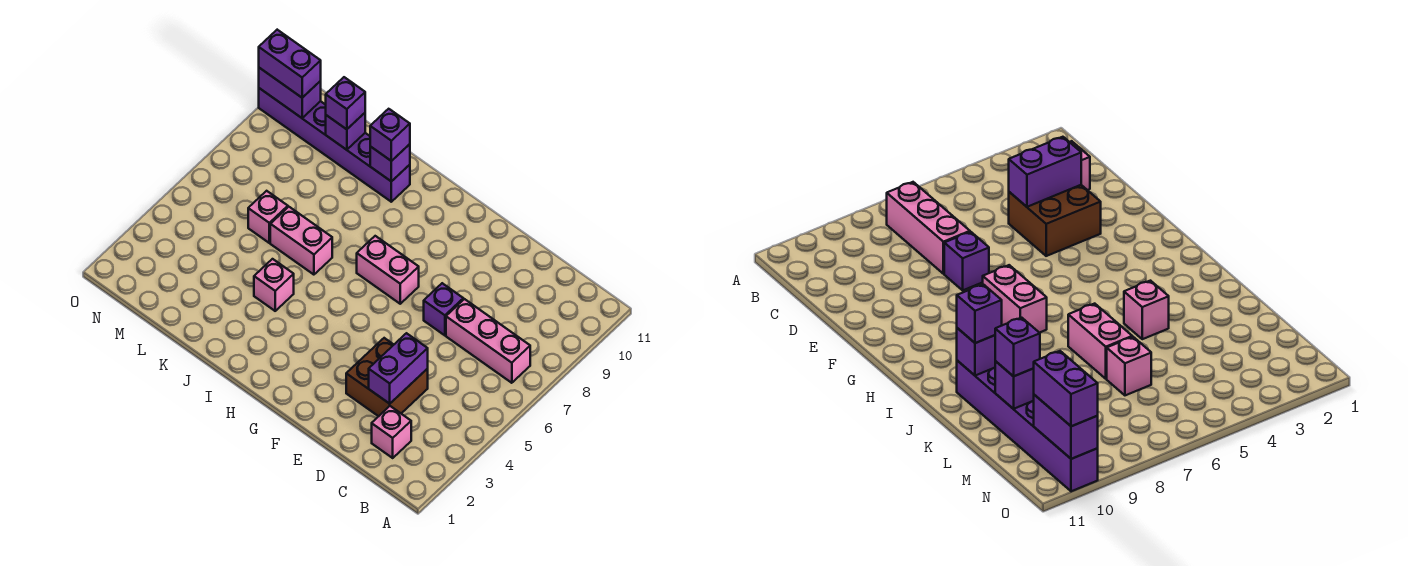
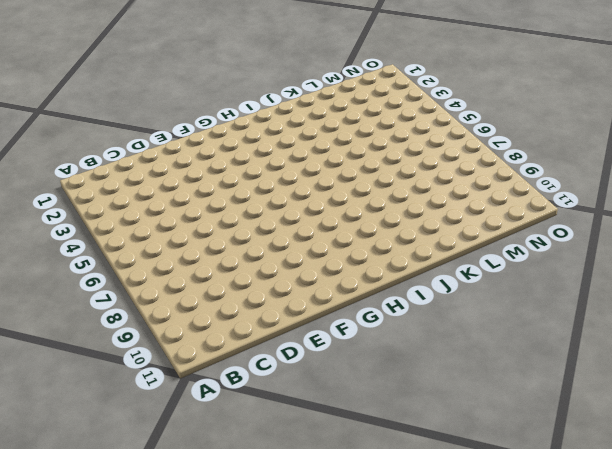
none -> pink brick B7:D7 level 1
none -> pink brick C2 level 1
none -> brown brick D3:E4 level 1

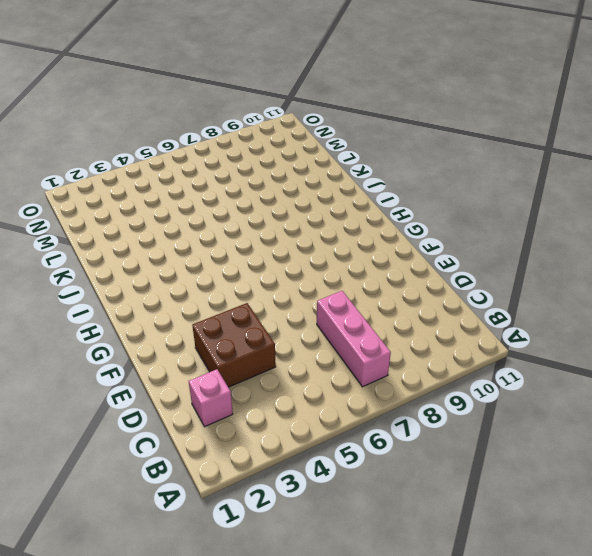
none -> purple brick E7 level 1
none -> pink brick G7:H7 level 1
none -> pink brick J4 level 1

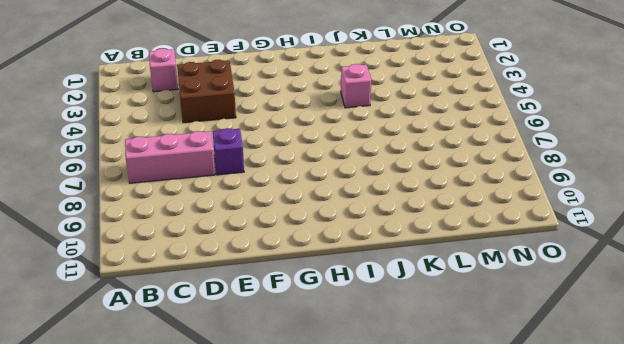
none -> pink brick G7:H7 level 1
none -> pink brick J6:K6 level 1
none -> purple brick J10:O10 level 1

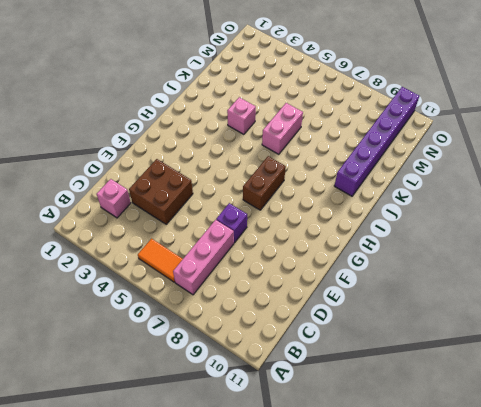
orange tile B5:B6 level 1 -> none
brown brick G7:H7 level 1 -> pink brick G7:H7 level 1
none -> pink brick L6 level 1
none -> purple brick D3:D4 level 2
none -> purple brick J10 level 2

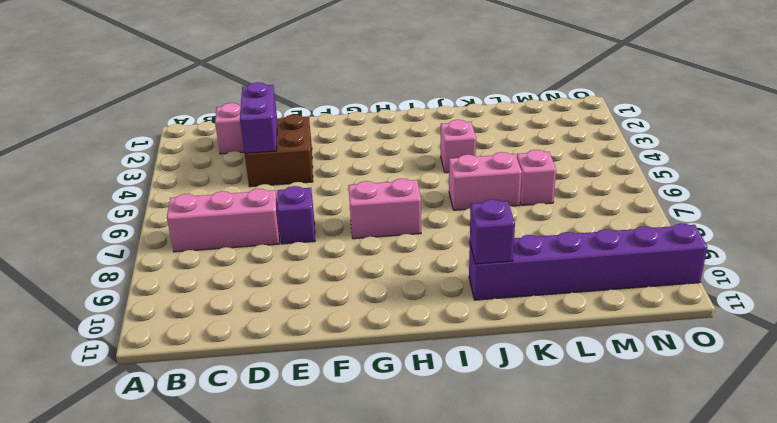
none -> purple brick L10 level 2
none -> purple brick N10:O10 level 2
none -> purple brick J10 level 3

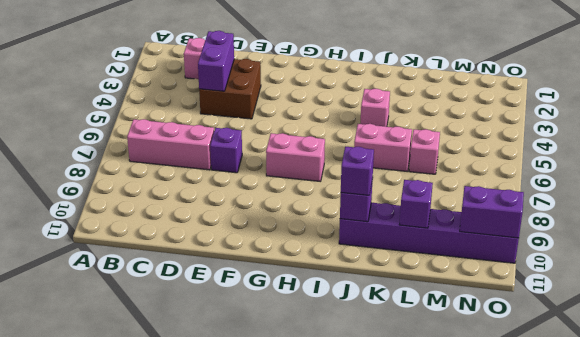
none -> purple brick L10 level 3
none -> purple brick N10:O10 level 3

